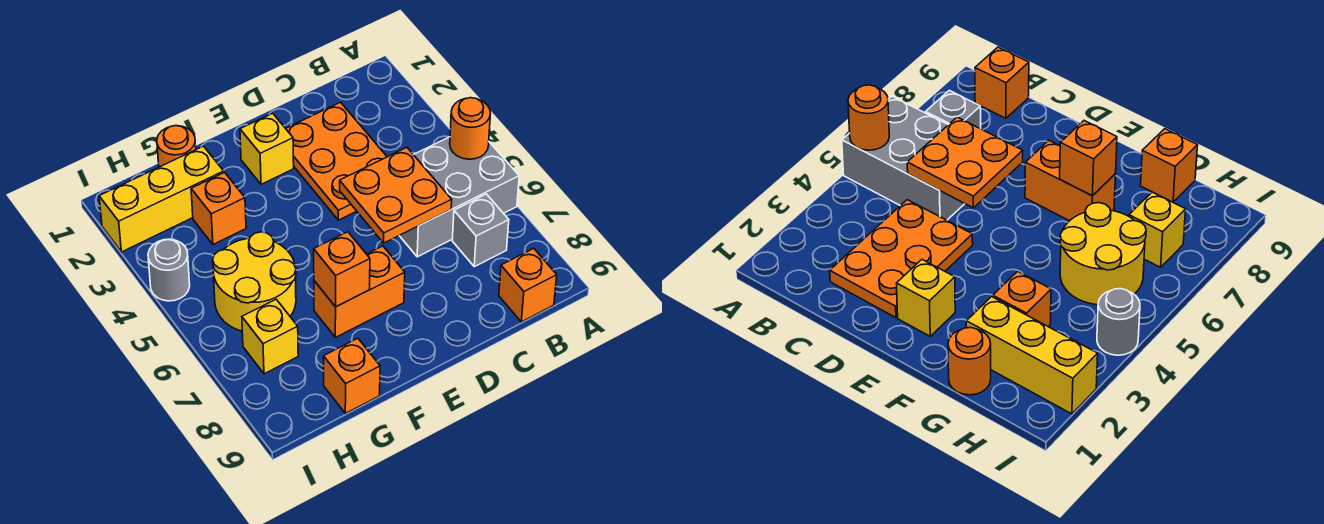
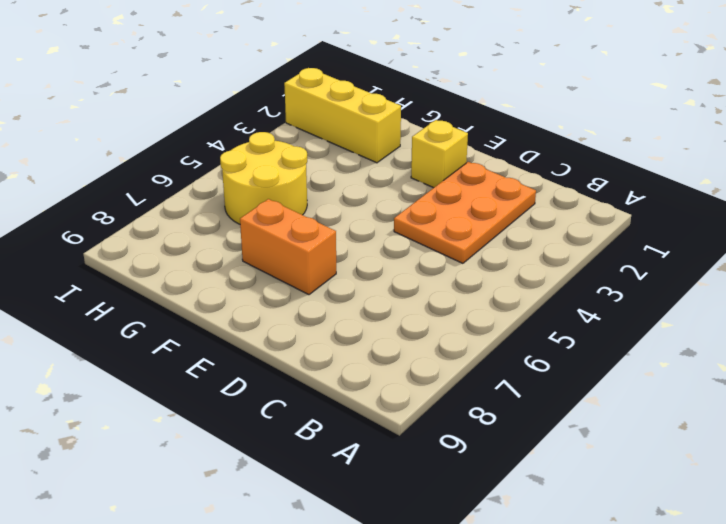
none -> grey brick A5:C6 level 1
none -> grey brick B7 level 1
none -> orange brick B9 level 1

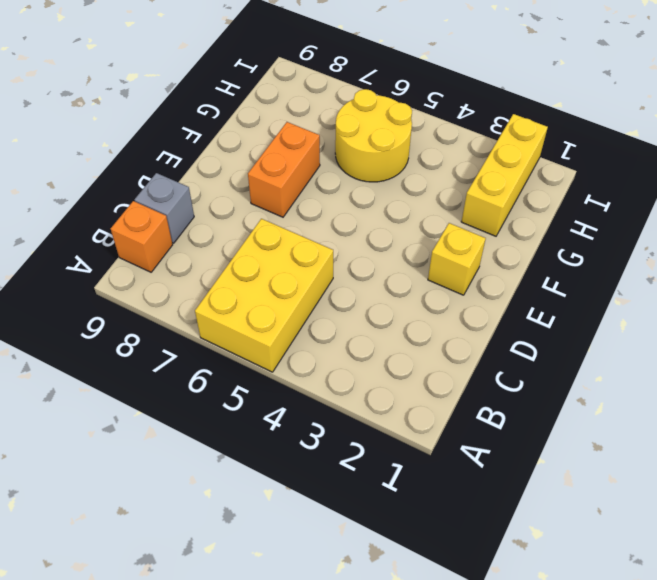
yellow brick A5:C6 level 1 -> grey brick A5:C6 level 1
grey brick C9 level 1 -> grey brick B7 level 1
none -> orange plate C2:D4 level 1
none -> orange round brick G1 level 1
none -> orange brick G3 level 1

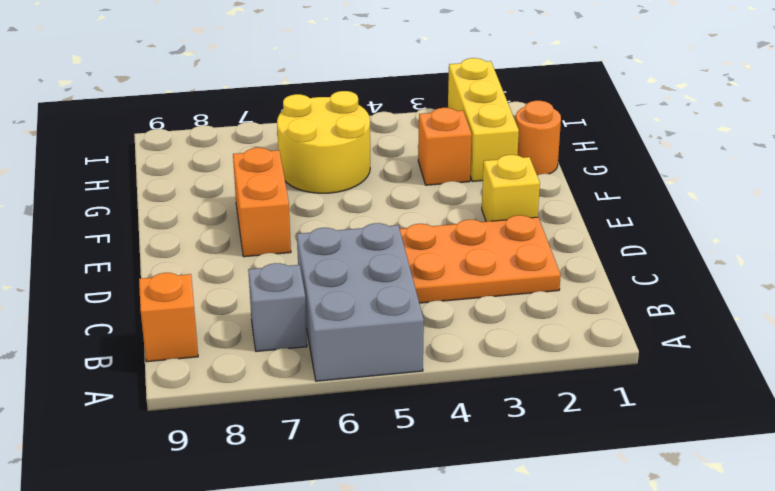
none -> orange brick G9 level 1
none -> yellow brick H7 level 1
none -> grey round brick I4 level 1

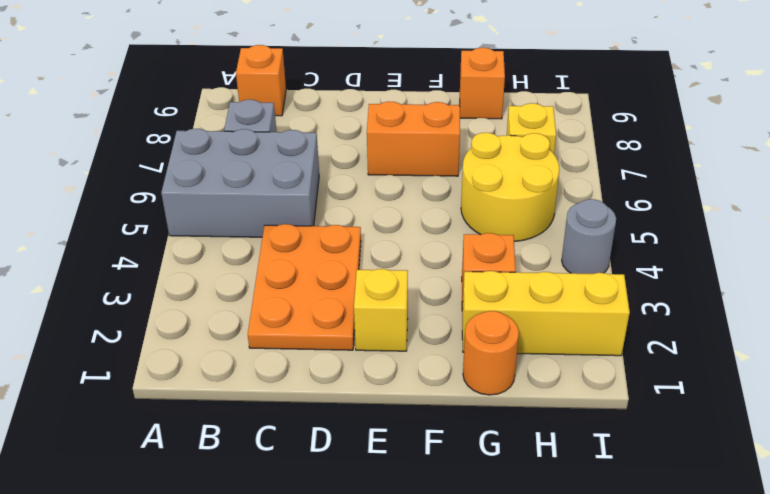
none -> orange round brick A5 level 2
none -> orange plate C5:D6 level 2
none -> orange brick F7 level 2

